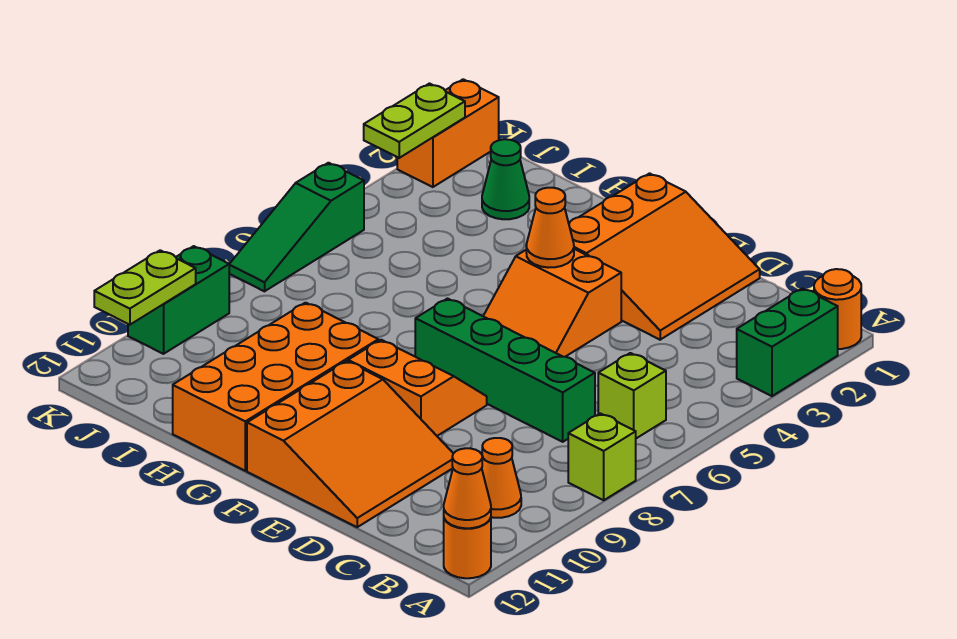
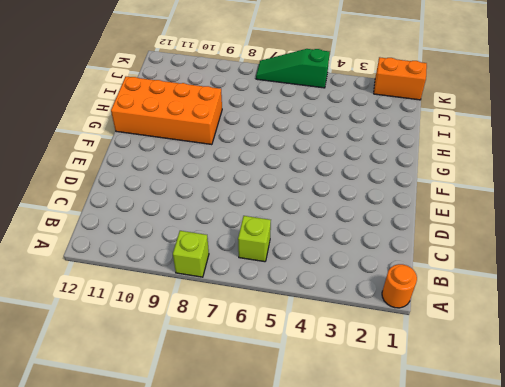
none -> green brick A2:A3 level 1
none -> orange round brick A12 level 1
none -> orange cone B10 level 1

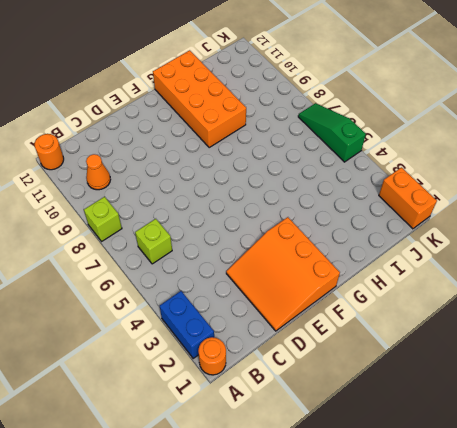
blue brick A2:A3 level 1 -> green brick A2:A3 level 1
none -> green brick C7:F7 level 1
none -> orange slope D10:F12 level 1 top F
none -> orange slope E4:F5 level 1 top 4

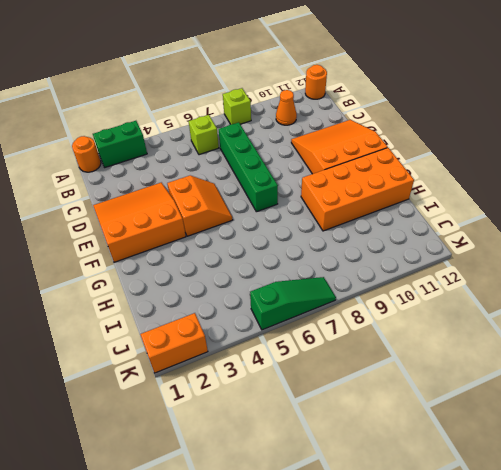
none -> orange slope E8:F9 level 1 top 9
none -> green cone I2 level 1
none -> green brick K9:K10 level 1

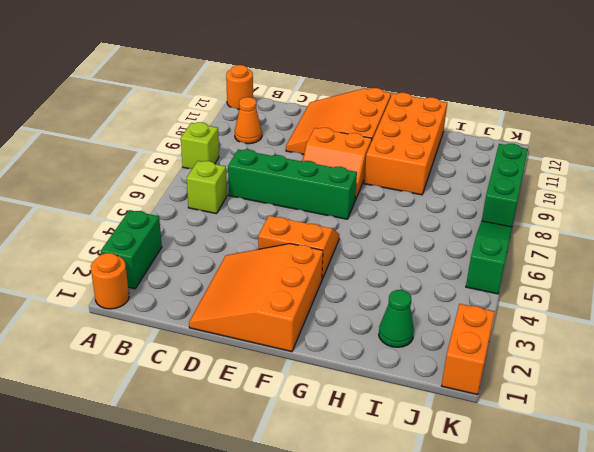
green brick K8:K10 level 1 -> green brick K9:K10 level 1
none -> orange cone A12 level 2
none -> orange cone F4 level 2
none -> lime plate K2:K3 level 2

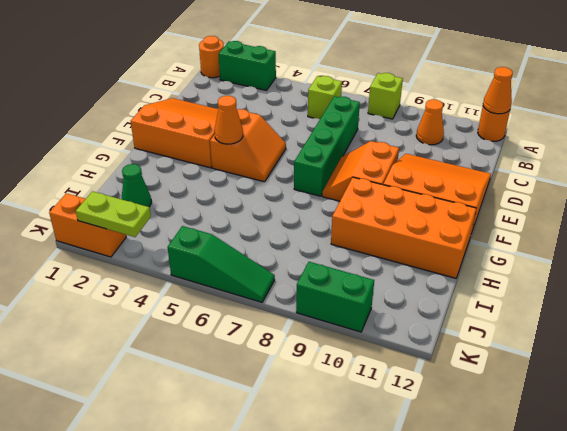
none -> lime plate K10:K11 level 2

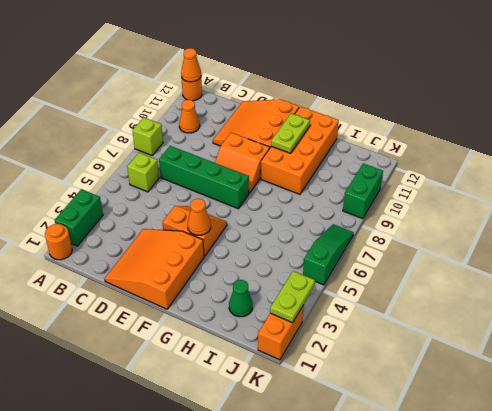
lime plate G10:G11 level 2 -> lime plate K10:K11 level 2

